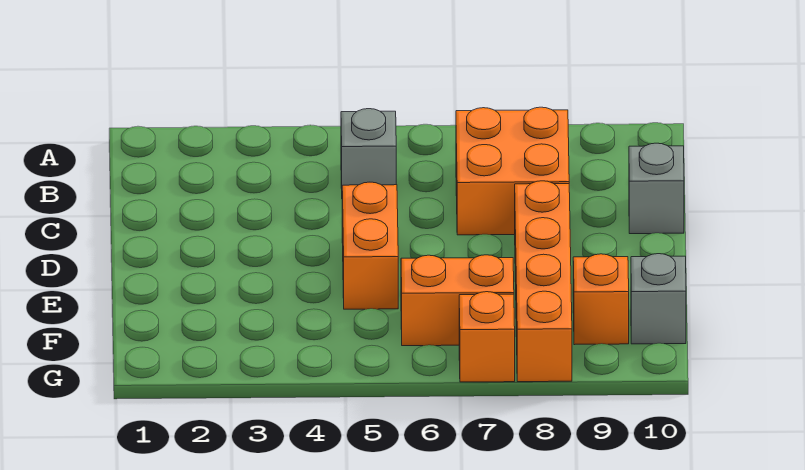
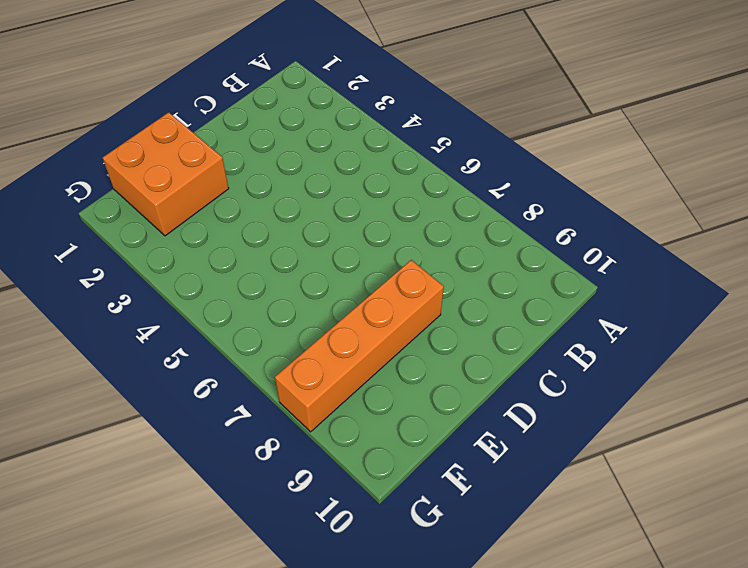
orange brick E1:F2 level 1 -> orange brick B7:C8 level 1
none -> grey brick B5 level 1
none -> grey brick C10 level 1

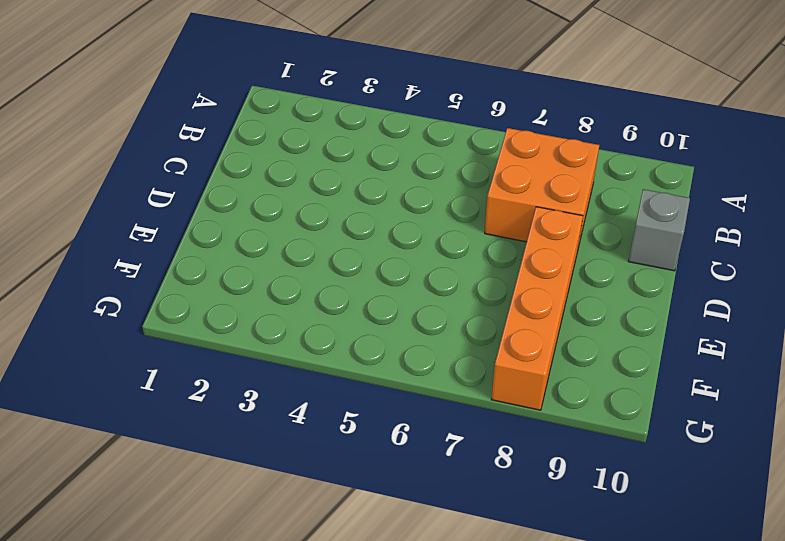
none -> grey brick B5 level 1
none -> orange brick D5:E5 level 1

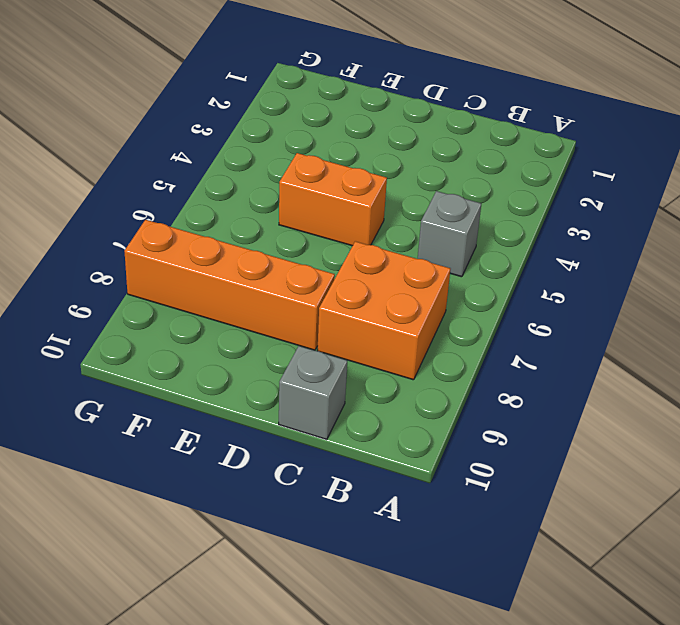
none -> orange brick F6:F7 level 1
none -> orange brick F9 level 1

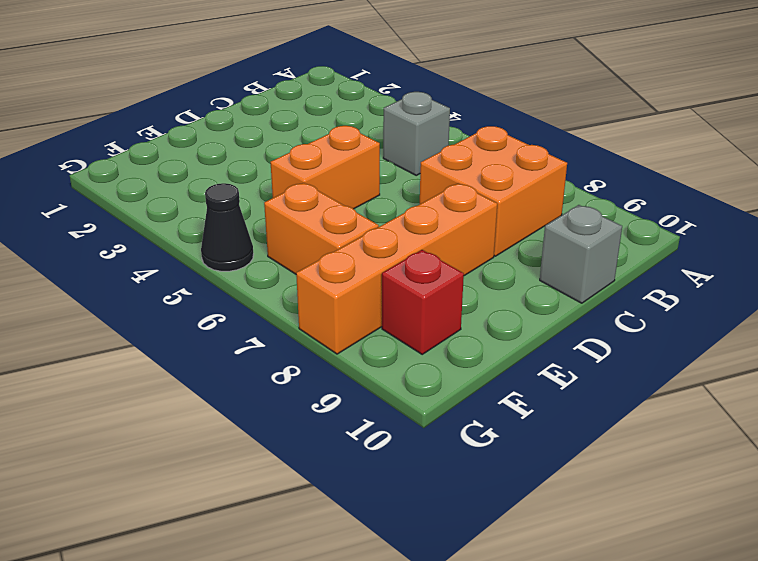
red brick F9 level 1 -> orange brick F9 level 1
black cone G5 level 1 -> none
none -> grey brick F10 level 1
none -> orange brick G7 level 1

